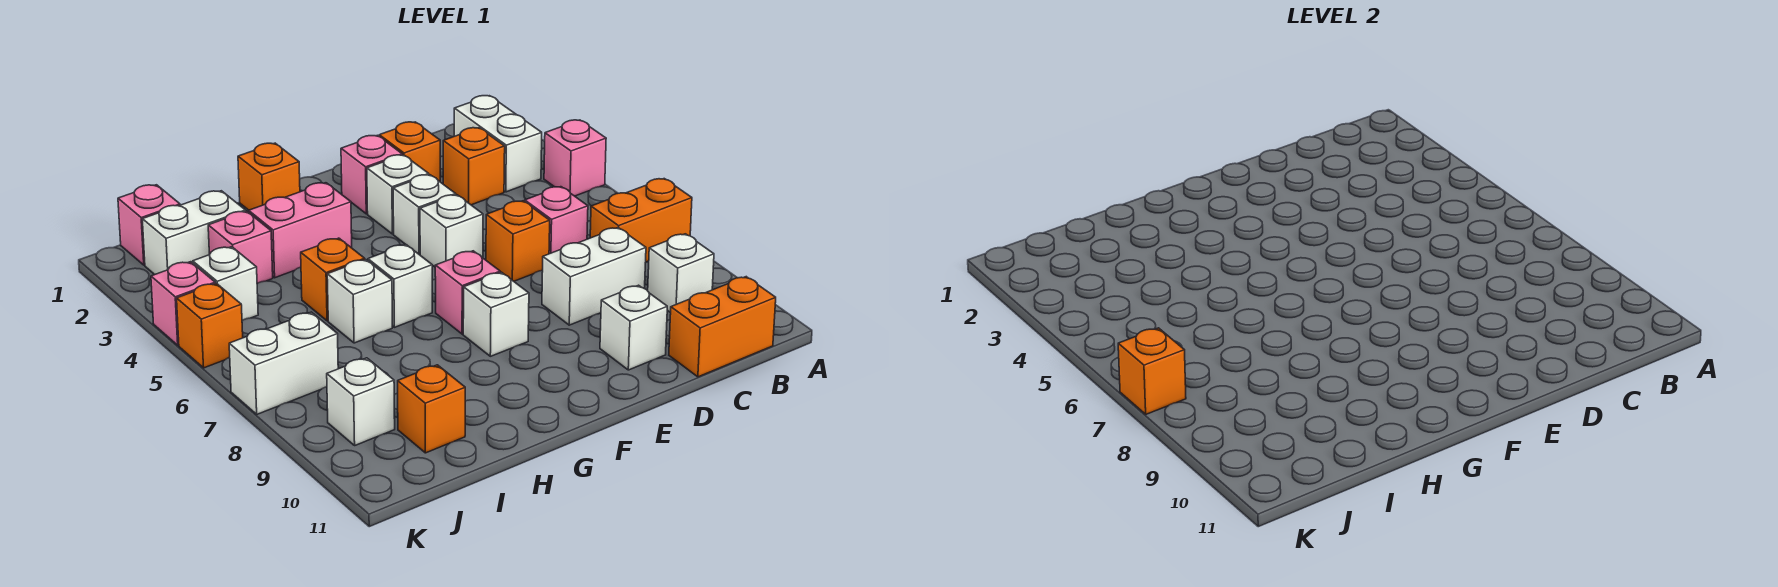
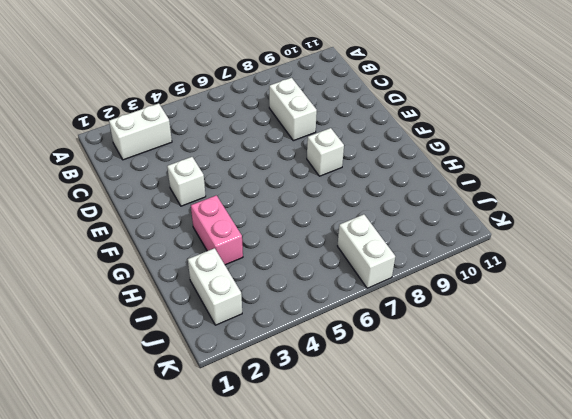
none -> pink brick A4 level 1
none -> orange brick A7:B7 level 1
none -> white brick B9 level 1
none -> orange brick B11:C11 level 1

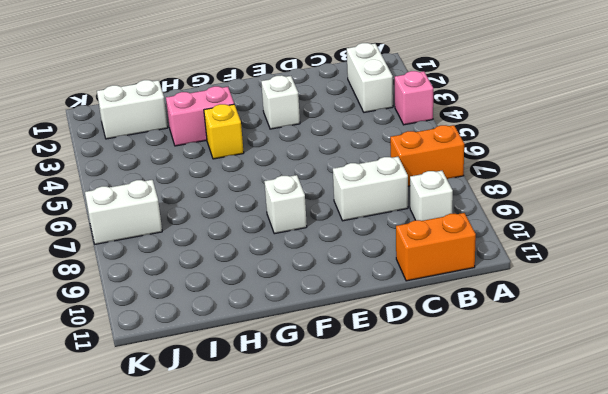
yellow brick G4 level 1 -> none
none -> orange brick C3 level 1
none -> pink brick C6 level 1
none -> orange brick D2 level 1
none -> orange brick D6 level 1

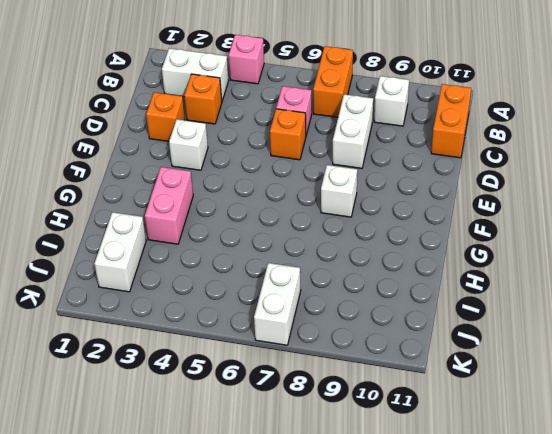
none -> white brick D10 level 1
none -> pink brick E2 level 1
none -> white brick E4 level 1
none -> white brick E5 level 1

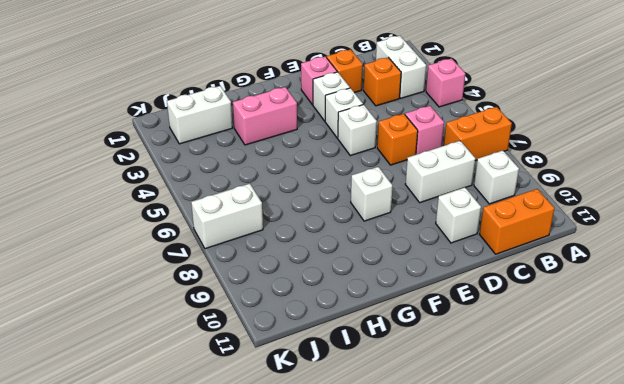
none -> pink brick F7 level 1
none -> orange brick G1 level 1
none -> white brick G6 level 1
none -> orange brick H5 level 1

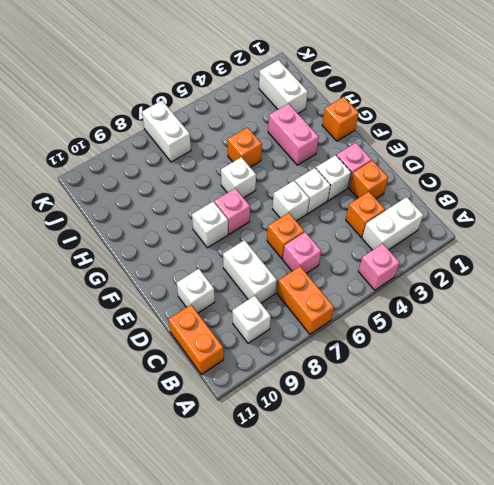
none -> white brick H6 level 1
none -> pink brick I3 level 1
none -> orange brick I10 level 1
none -> pink brick J1 level 1

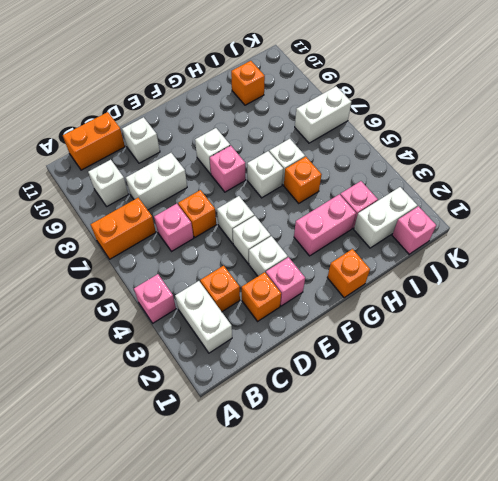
none -> white brick J4 level 1
none -> white brick J9 level 1
none -> pink brick K4 level 1
none -> orange brick K5 level 1

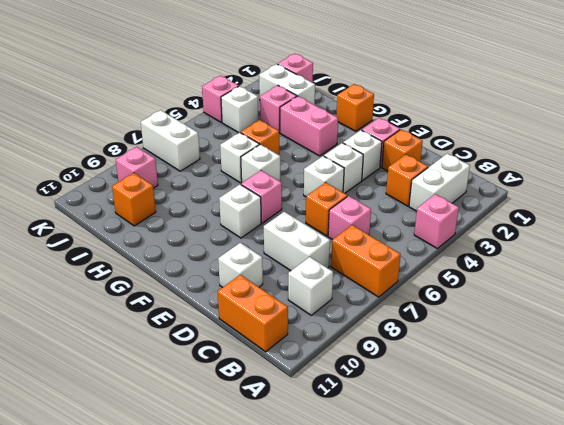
pink brick J9 level 1 -> white brick J9 level 1
none -> orange brick K5 level 1
none -> orange brick K7 level 2

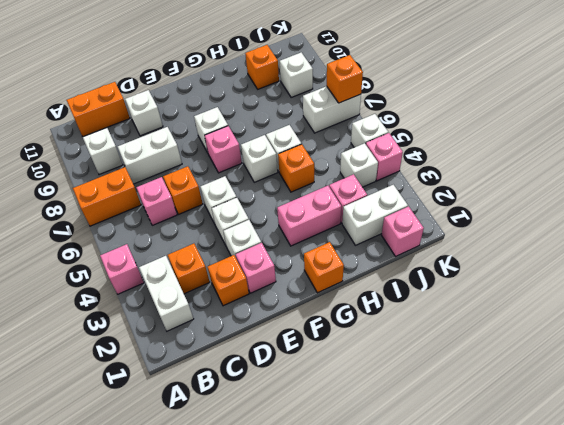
white brick K5 level 1 -> orange brick K5 level 1

